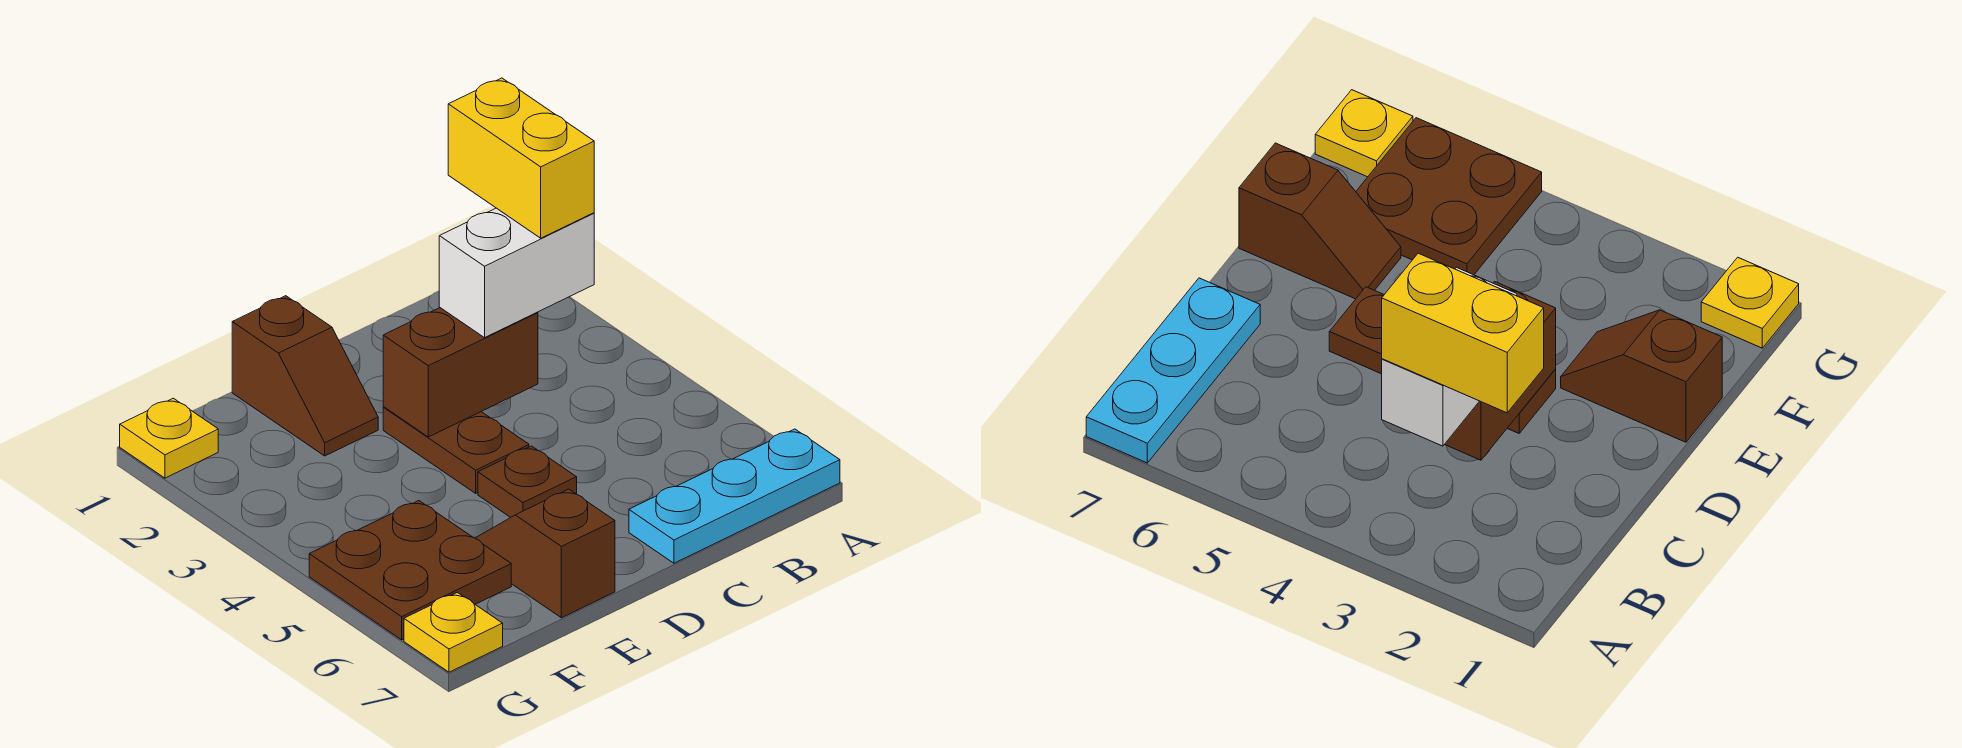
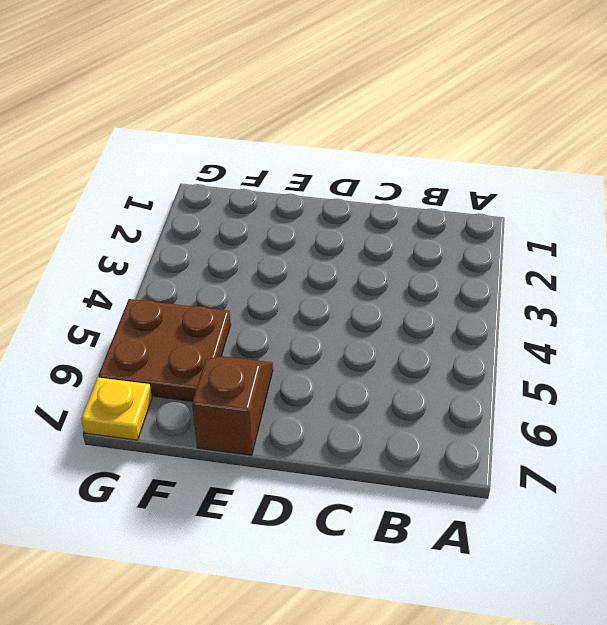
none -> cyan plate A7:C7 level 1
none -> brown plate D3:D4 level 1

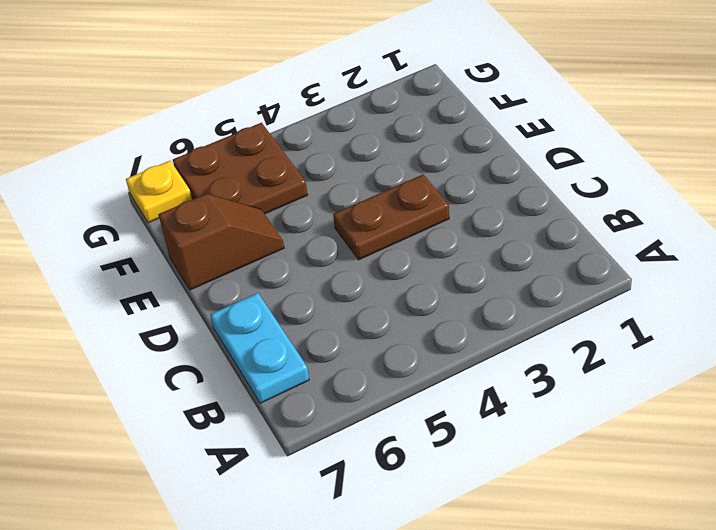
cyan plate B7:C7 level 1 -> cyan plate A7:C7 level 1
none -> brown plate D5 level 1
none -> brown slope E1:E2 level 1 top 1

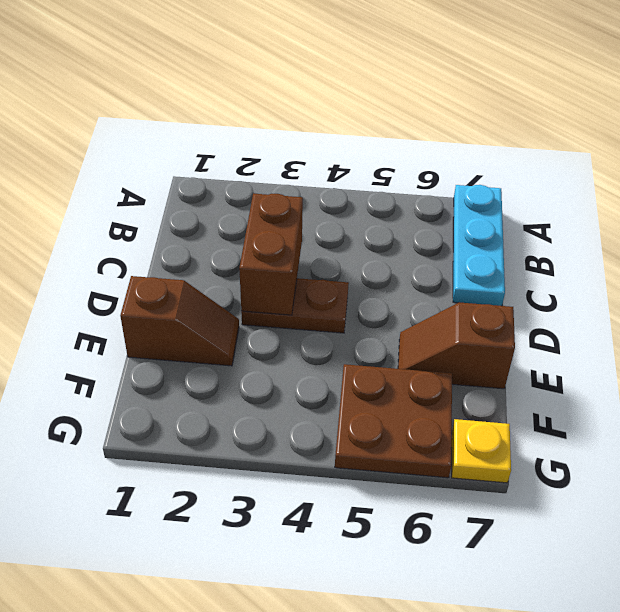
none -> brown plate D5 level 1
none -> yellow plate G1 level 1

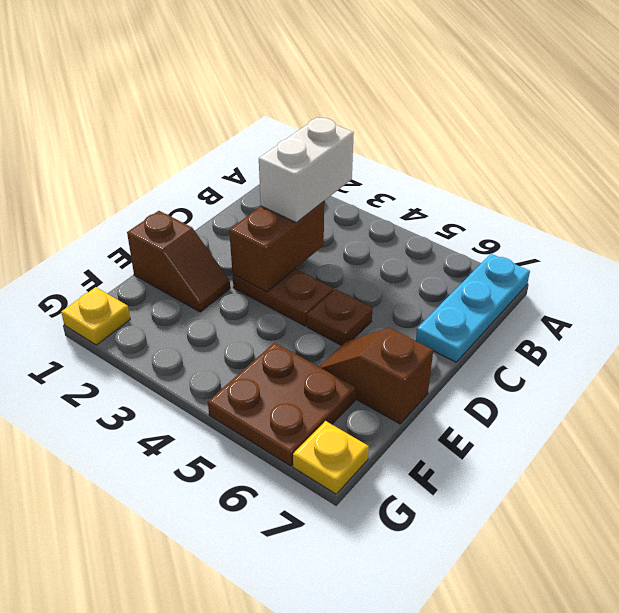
none -> yellow brick B2:B3 level 4

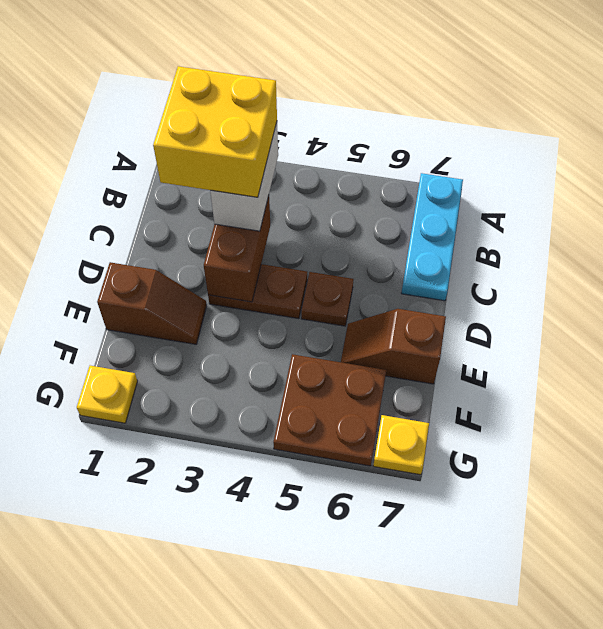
yellow brick B2:C3 level 4 -> yellow brick B2:B3 level 4

